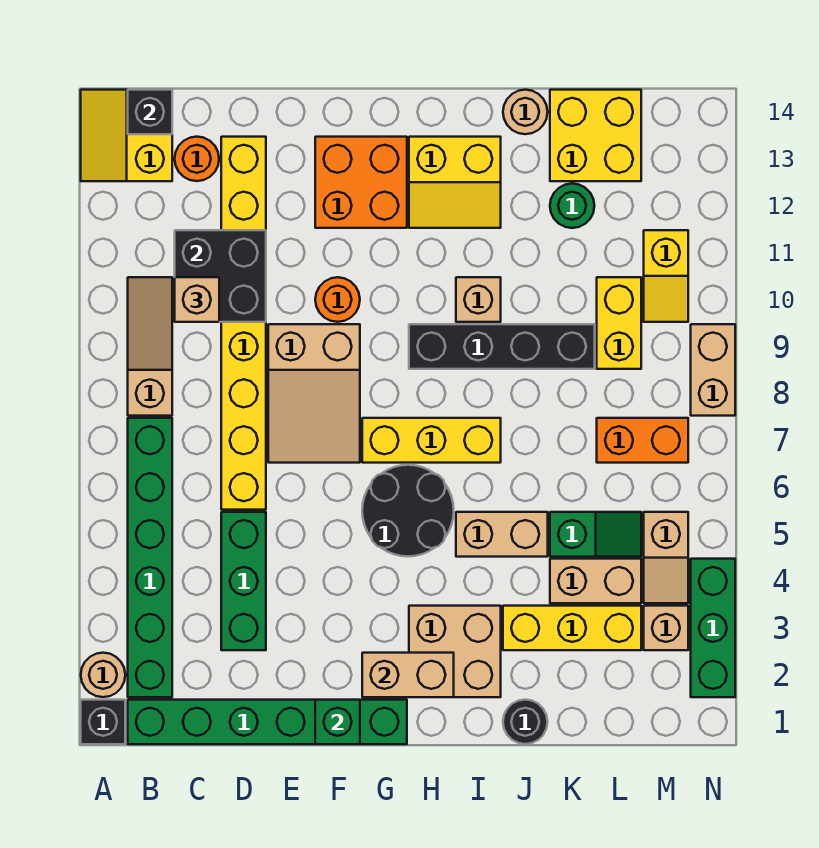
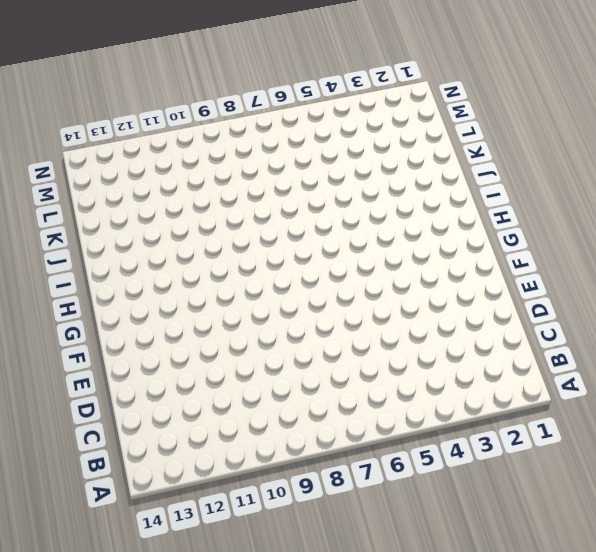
none -> black brick A1 level 1
none -> tan round brick A2 level 1
none -> yellow slope A13:B14 level 1 top B
none -> green brick B1:G1 level 1

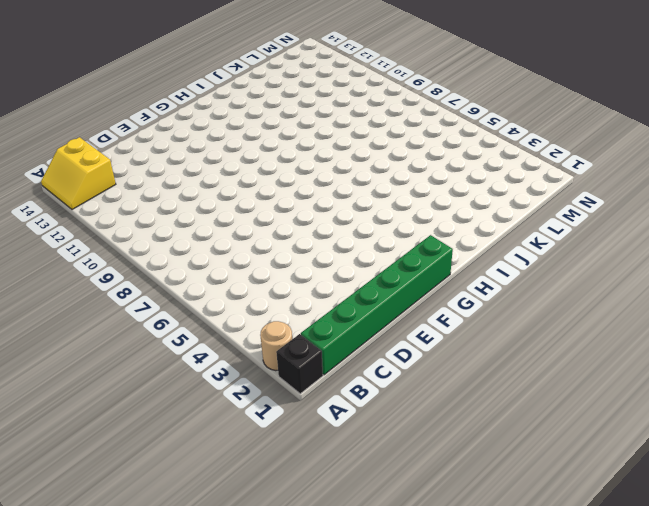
none -> green brick B2:B7 level 1
none -> tan slope B8:B10 level 1 top 8
none -> orange round brick C13 level 1
none -> green brick D3:D5 level 1

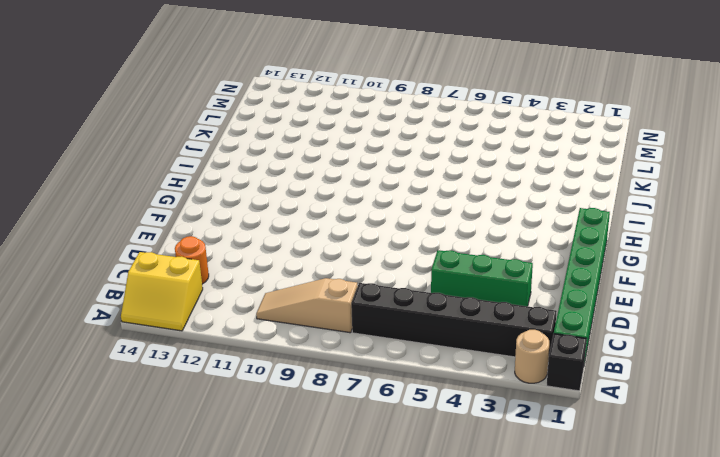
black brick B2:B7 level 1 -> green brick B2:B7 level 1
none -> yellow brick D6:D13 level 1
none -> tan slope E7:F9 level 1 top 9
none -> orange round brick F10 level 1
none -> orange brick F12:G13 level 1

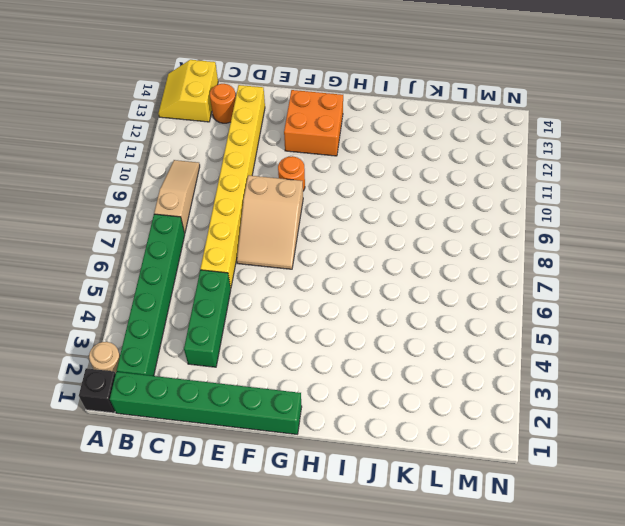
none -> black round brick G5:H6 level 1
none -> yellow brick G7:I7 level 1
none -> tan brick H2:I3 level 1
none -> black brick H9:K9 level 1

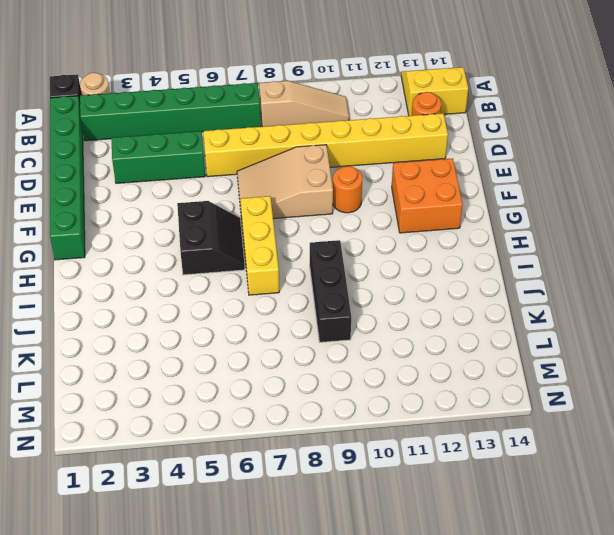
black slope G5:H6 level 1 top 5 -> black round brick G5:H6 level 1
black brick I9:K9 level 1 -> black brick H9:K9 level 1
none -> tan brick H2:I3 level 1
none -> yellow slope H12:I13 level 1 top 13
none -> tan brick I5:J5 level 1
none -> tan brick I10 level 1

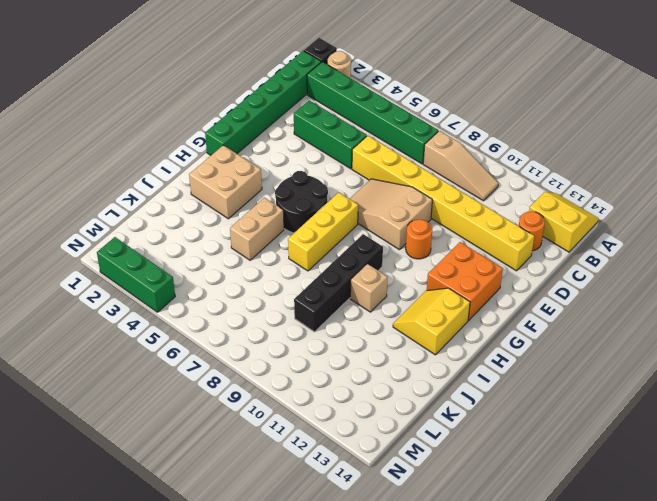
none -> black round brick J1 level 1
none -> yellow brick J3:L3 level 1
none -> tan round brick J14 level 1
none -> tan brick K4:L4 level 1

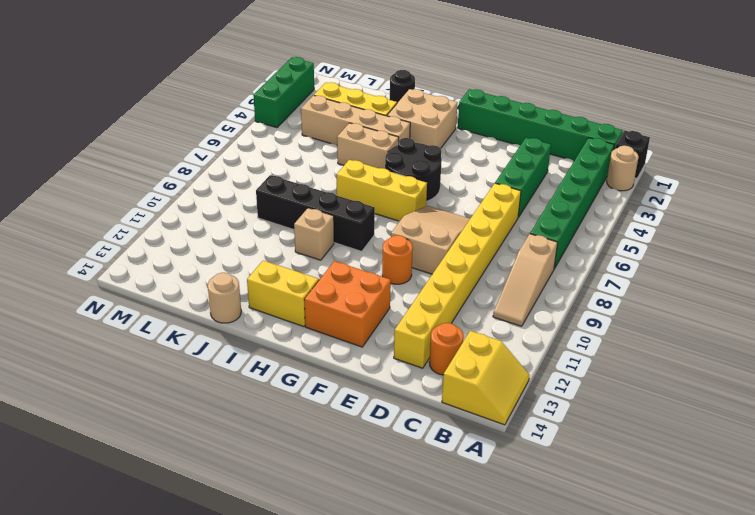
tan brick I4:L4 level 1 -> tan brick K4:L4 level 1
none -> green slope K5:L5 level 1 top K
none -> green round brick K12 level 1
none -> yellow brick K13:L14 level 1
none -> orange brick L7:M7 level 1

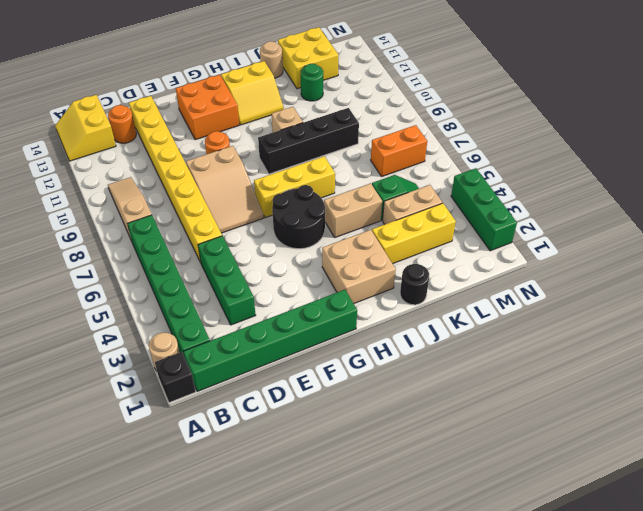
none -> yellow brick L9:L10 level 1
none -> tan brick M3 level 1
none -> tan slope M4:M5 level 1 top 5
none -> yellow slope M10:M11 level 1 top 11

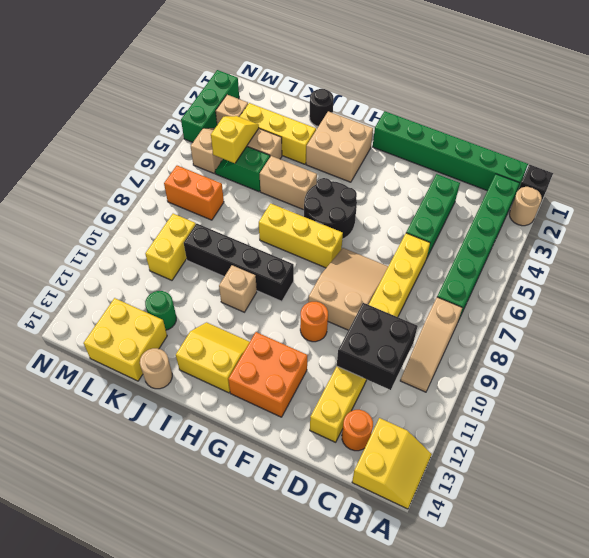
yellow slope L4:L5 level 2 top 5 -> yellow slope M10:M11 level 1 top 11
none -> tan brick N8:N9 level 1
none -> black brick B14 level 2
none -> green brick F1 level 2
none -> tan brick G2:H2 level 2

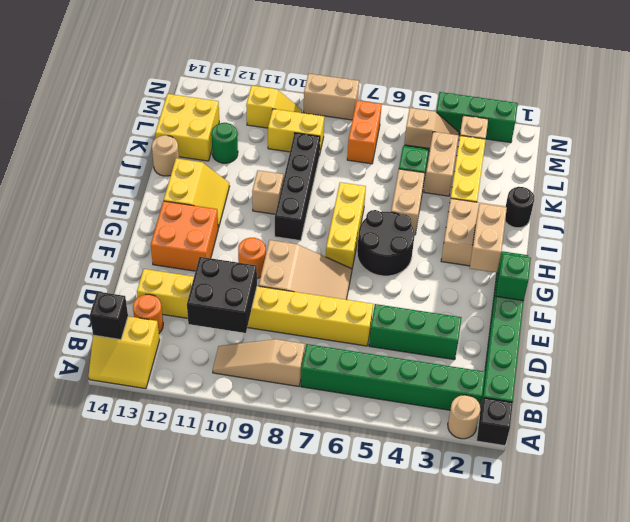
none -> tan brick C10 level 3

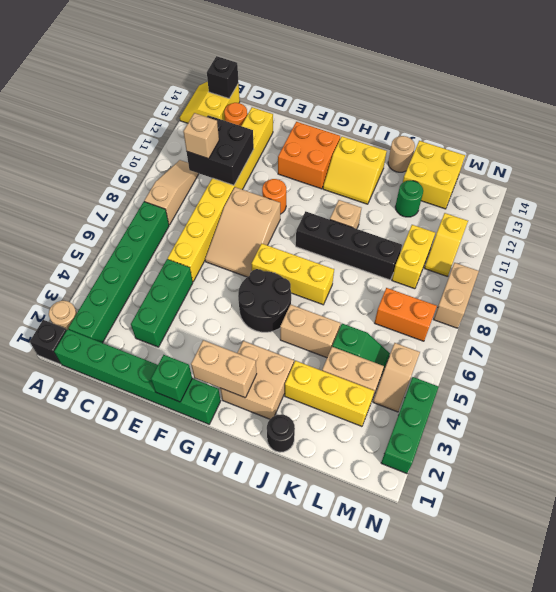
none -> tan brick M3 level 1

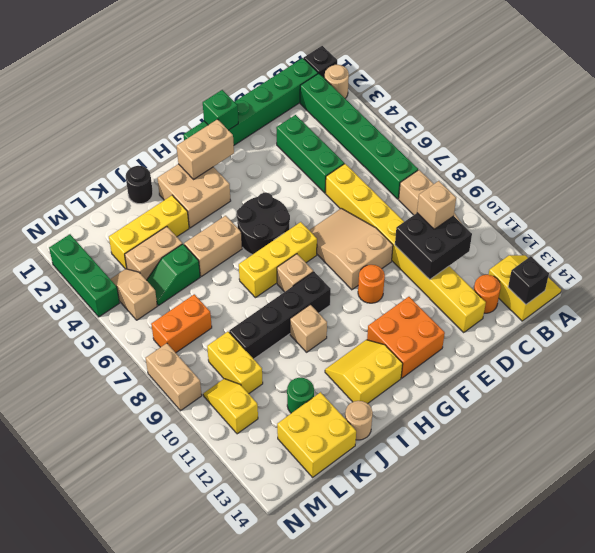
tan brick H8 level 1 -> tan brick M3 level 1

